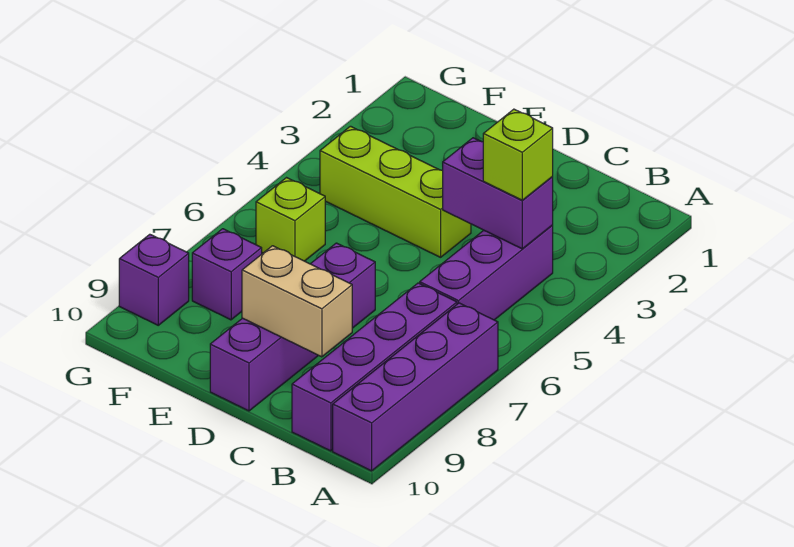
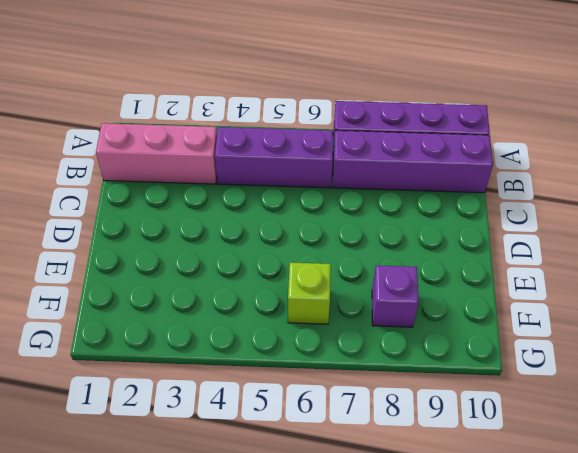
pink brick B1:B3 level 1 -> none
none -> lime brick D4:F4 level 1
none -> purple brick D7:D10 level 1

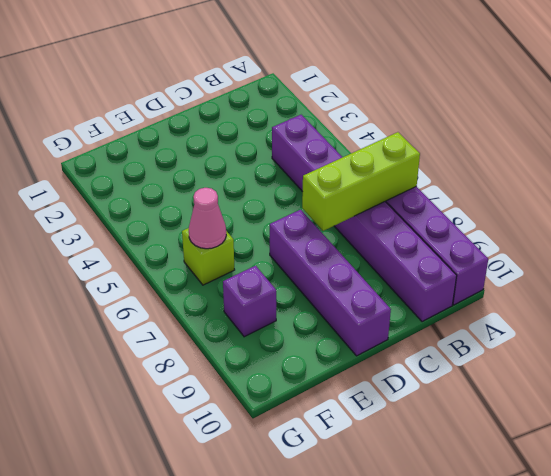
lime brick A7:C7 level 2 -> lime brick D4:F4 level 1
pink cone F6 level 2 -> none
none -> purple brick G9 level 1
none -> purple brick B4:C4 level 2

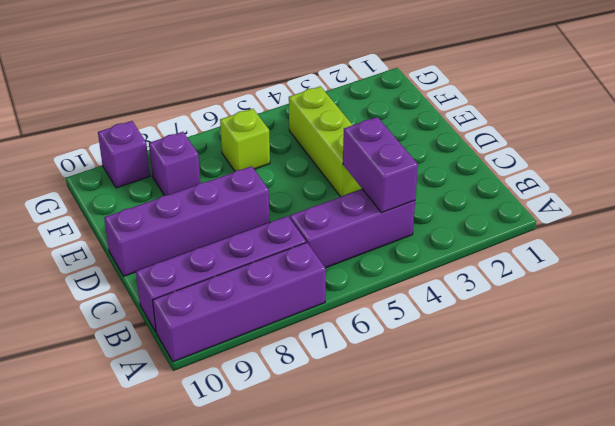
none -> tan brick C9:D9 level 2
none -> lime brick B4 level 3

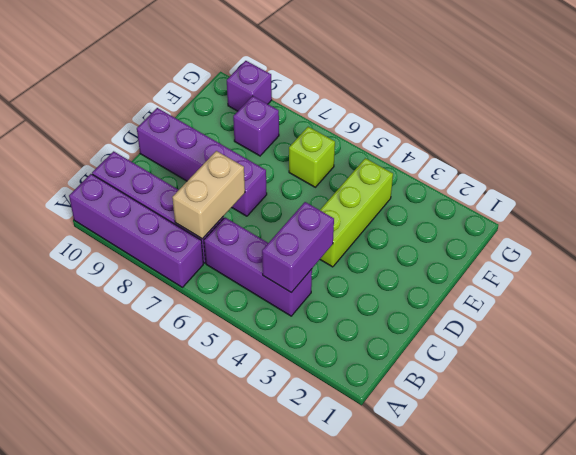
tan brick B7:C7 level 2 -> tan brick C9:D9 level 2
none -> lime brick B4 level 3

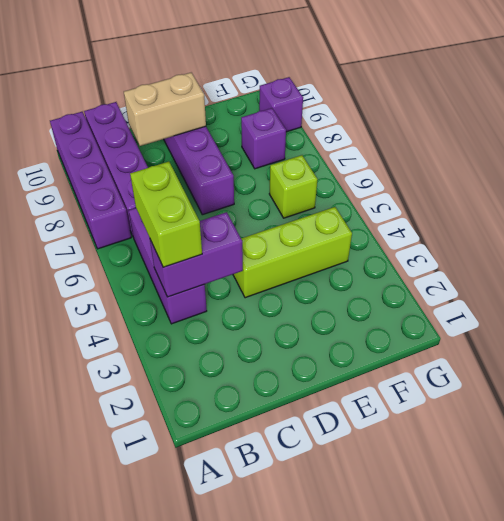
lime brick B4:B5 level 3 -> lime brick B4 level 3

